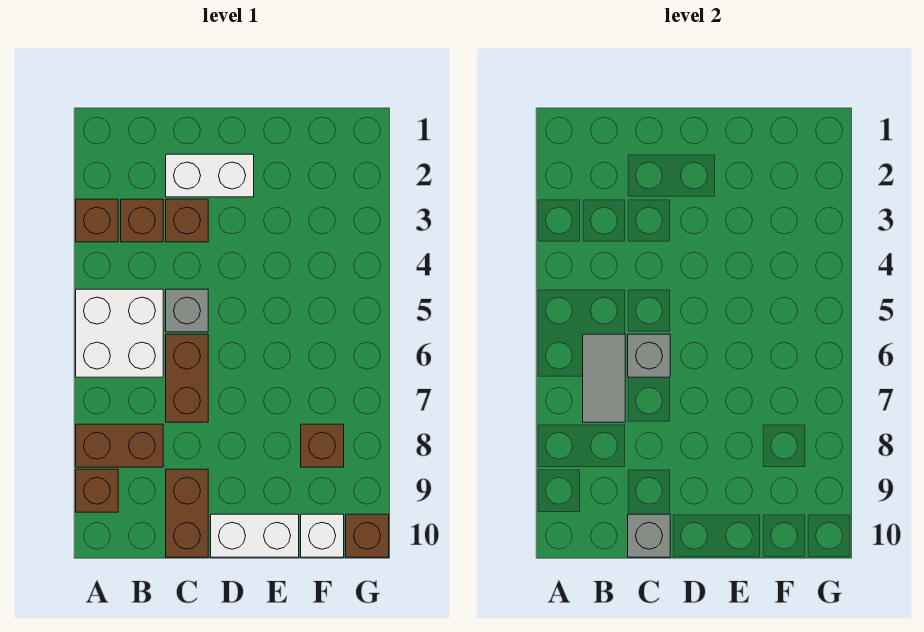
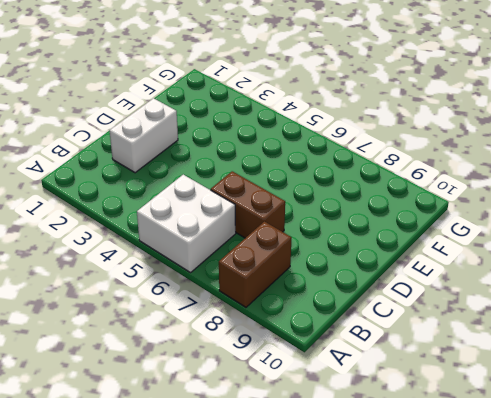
none -> brown brick A3 level 1
none -> brown brick A9 level 1
none -> brown brick B3 level 1

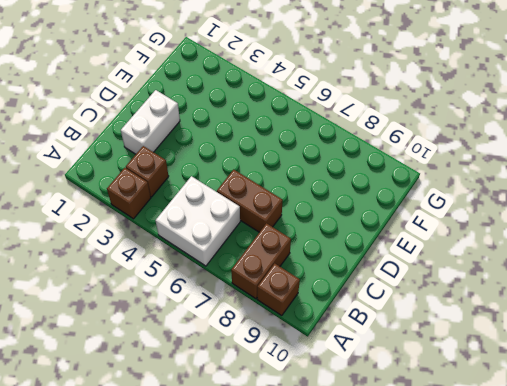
none -> brown brick C3 level 1
none -> grey brick C5 level 1
none -> brown brick C9:C10 level 1

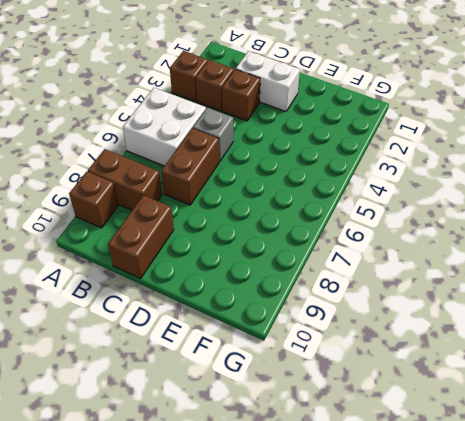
none -> white brick D10:E10 level 1
none -> brown brick F8 level 1
none -> white brick F10 level 1

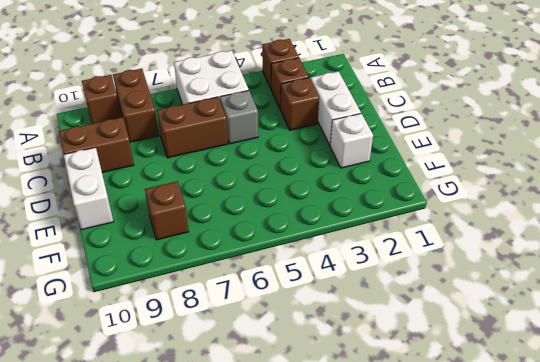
white brick E2 level 1 -> white brick F10 level 1
none -> brown brick G10 level 1
none -> grey tile B6:B7 level 2
none -> grey brick C6 level 2

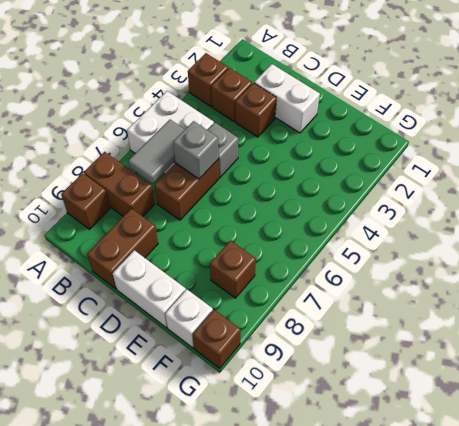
none -> grey brick C10 level 2

